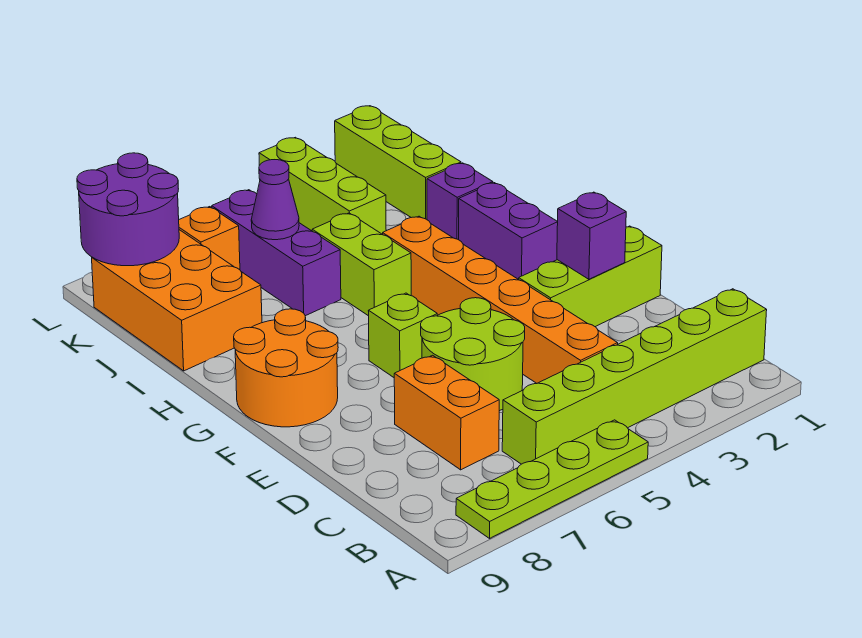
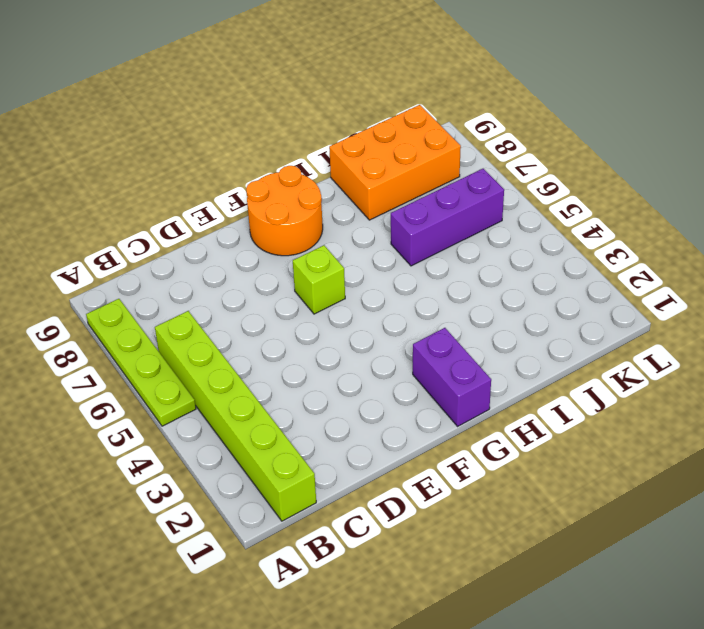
purple brick G1:G2 level 1 -> purple brick G2:H2 level 1
none -> orange brick C4:H4 level 1
none -> orange brick C7:D7 level 1
none -> lime round brick D5:E6 level 1

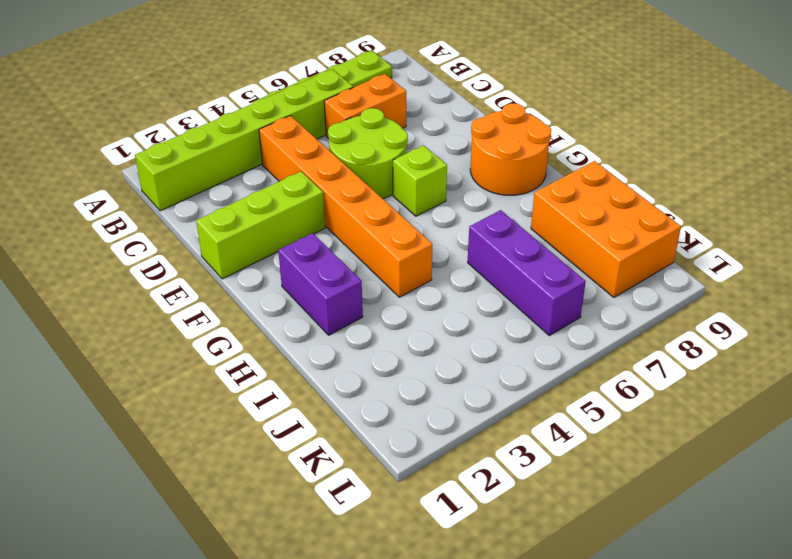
orange brick C6:C7 level 1 -> orange brick C7:D7 level 1
none -> lime brick H5:I5 level 1
none -> purple brick I2 level 1
none -> lime brick J2:L2 level 1

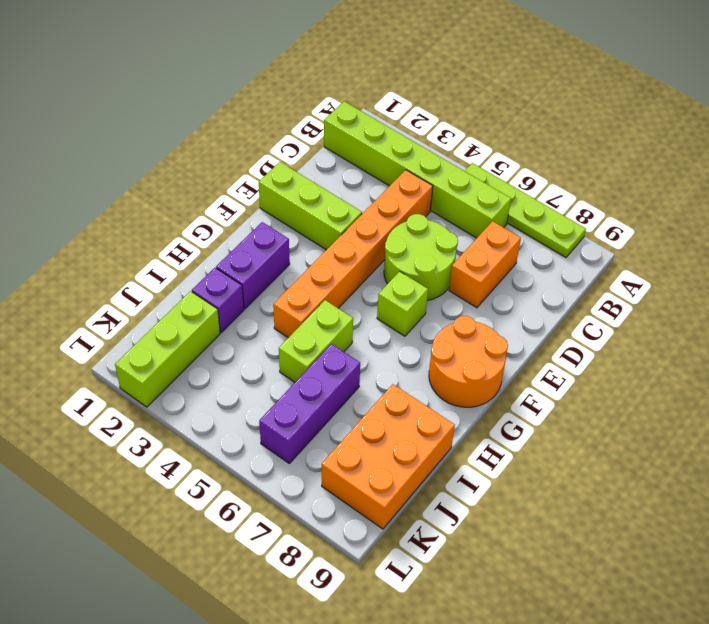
none -> lime brick J4:L4 level 1
none -> orange brick K7 level 1
none -> purple brick E2 level 2

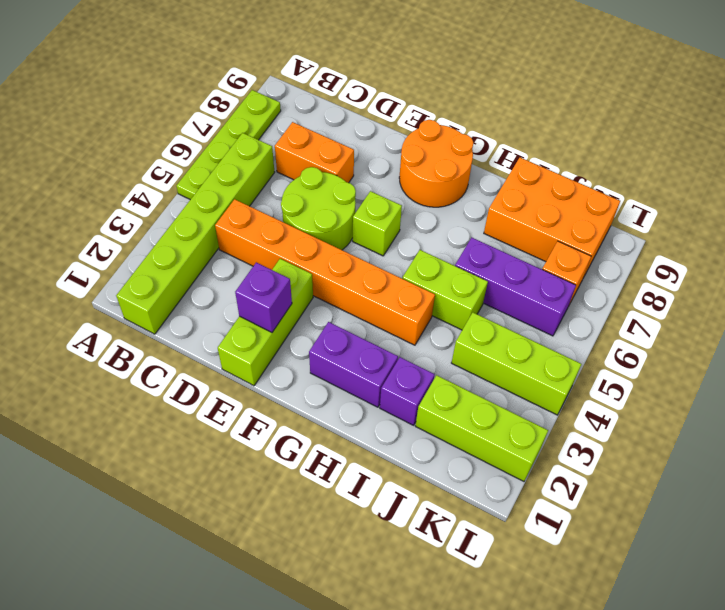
none -> purple cone J6 level 2
none -> purple round brick K8:L9 level 2

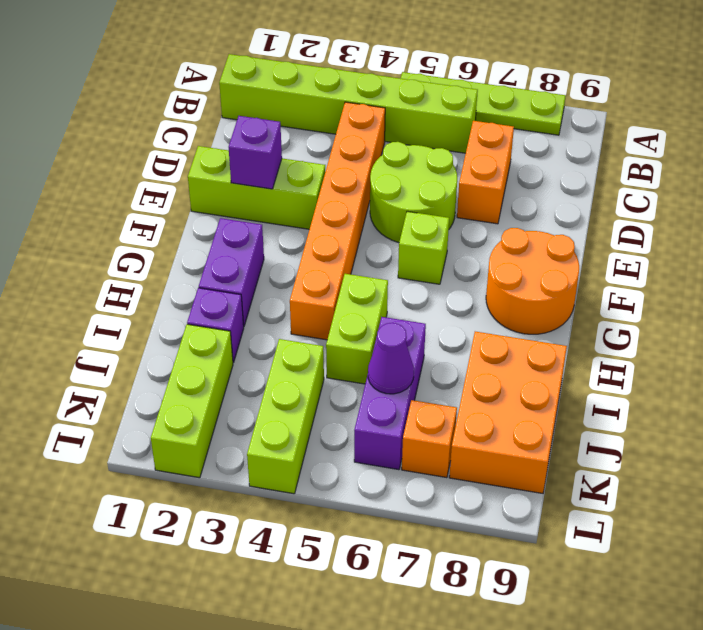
none -> purple round brick K8:L9 level 2

